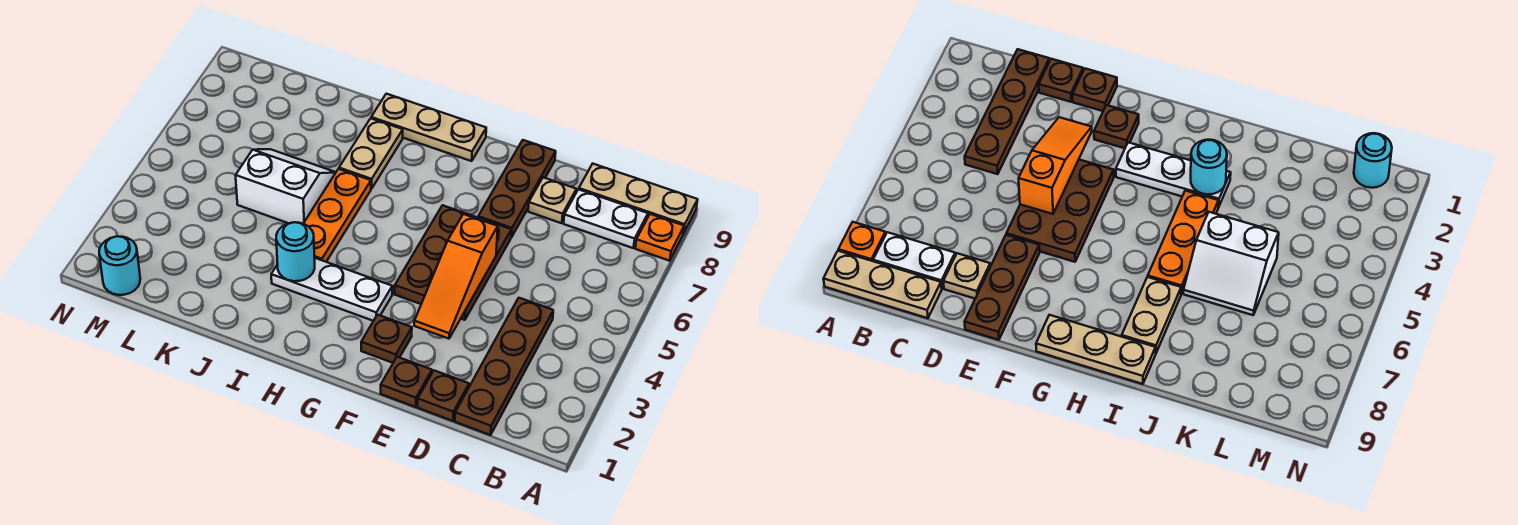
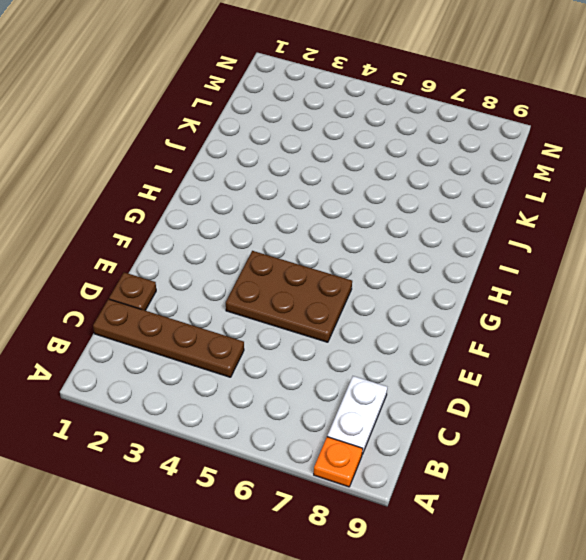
none -> tan plate A9:C9 level 1
none -> tan plate D8 level 1
none -> brown plate E1 level 1

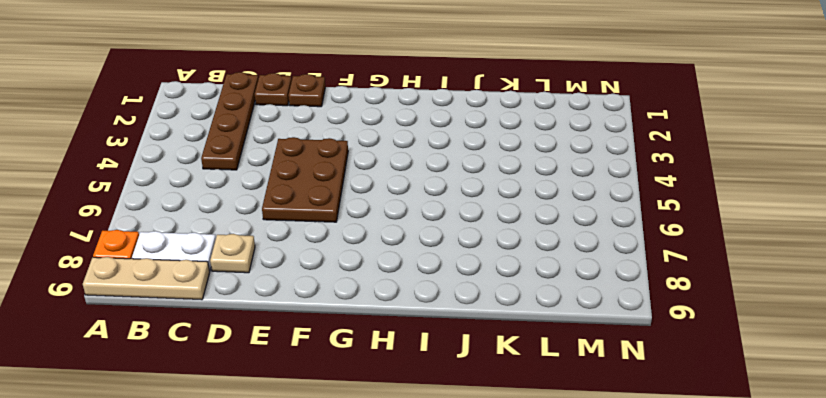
none -> brown plate E7:E9 level 1
none -> brown plate F2 level 1
none -> white plate G3:I3 level 1

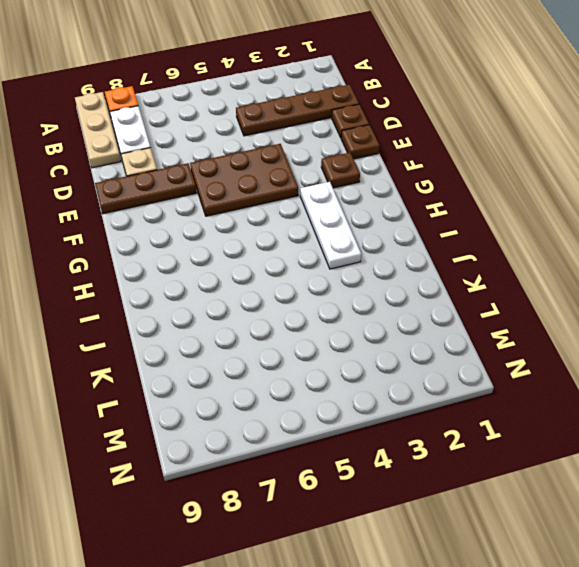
none -> tan plate G9:I9 level 1
none -> orange plate I4:I6 level 1
none -> tan plate I7:I8 level 1

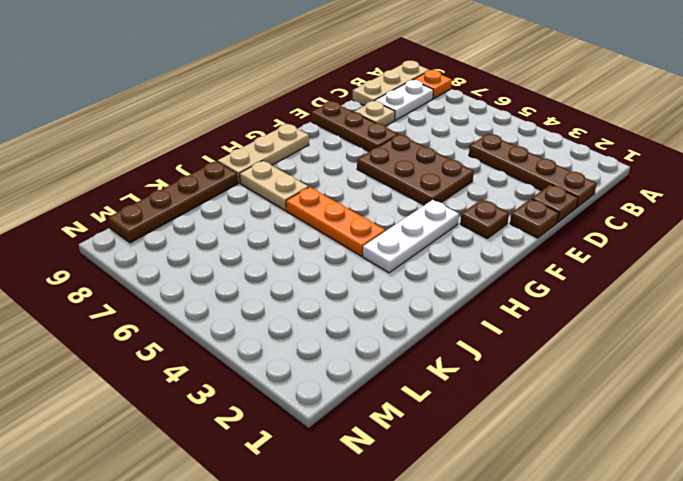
brown plate J9:M9 level 1 -> none
none -> white slope J5:K6 level 1 top 5
none -> cyan round brick M1 level 1
none -> orange slope E3:E5 level 2 top 5

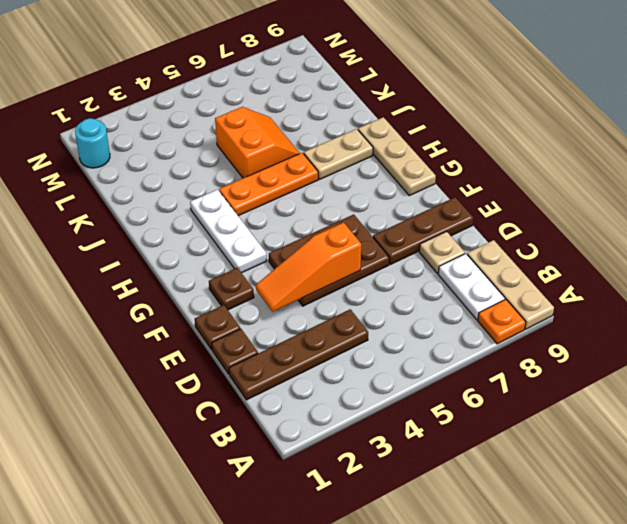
orange slope J5:K6 level 1 top 5 -> white slope J5:K6 level 1 top 5
none -> cyan round brick I3 level 2

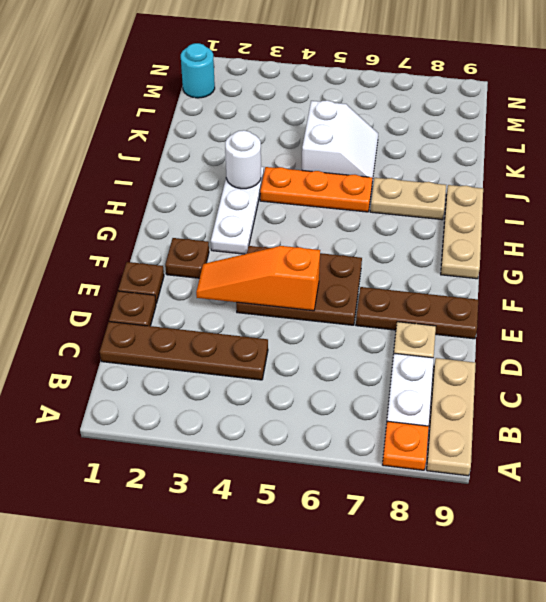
white round brick I3 level 2 -> cyan round brick I3 level 2

